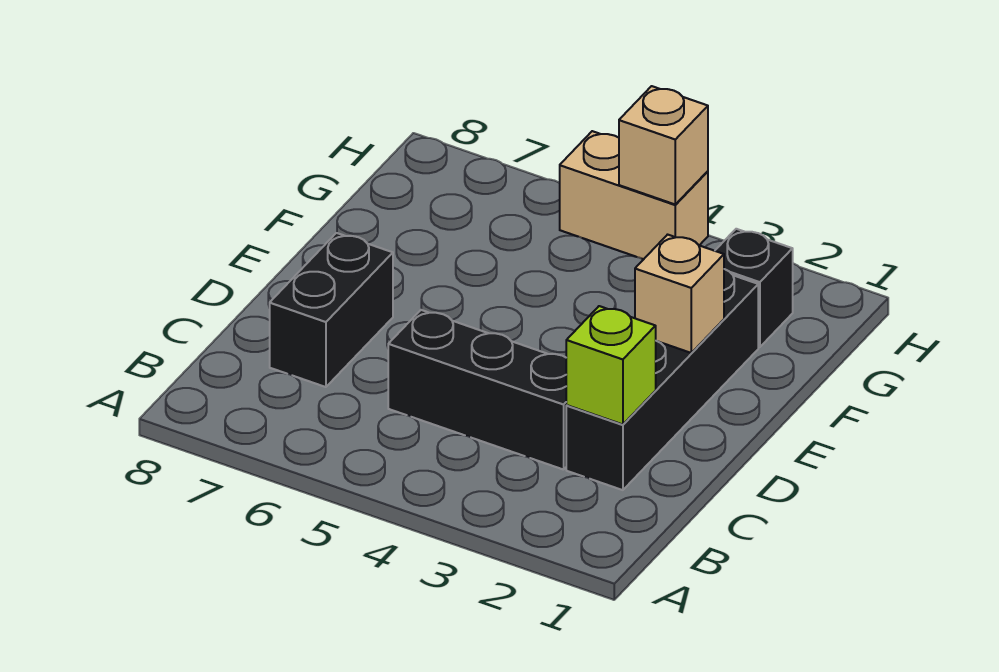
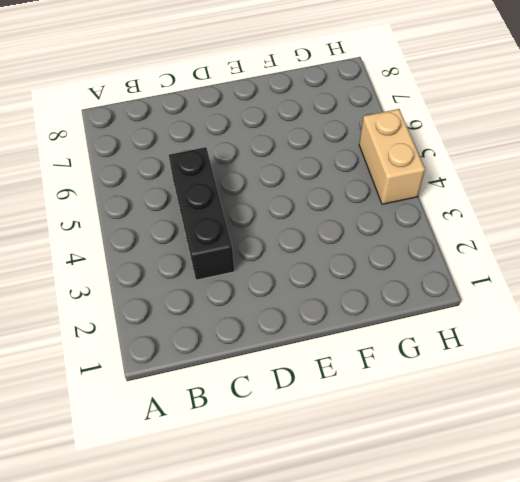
none -> black brick C2:F2 level 1
none -> black brick C7:D7 level 1

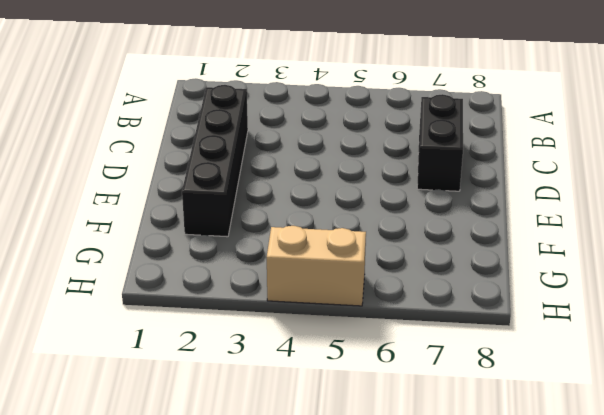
none -> black brick C3:C5 level 1
none -> black brick G2 level 1

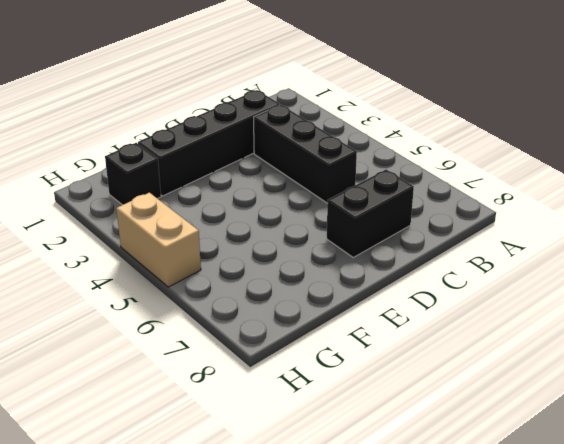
none -> lime brick C2 level 2
none -> tan brick E2 level 2

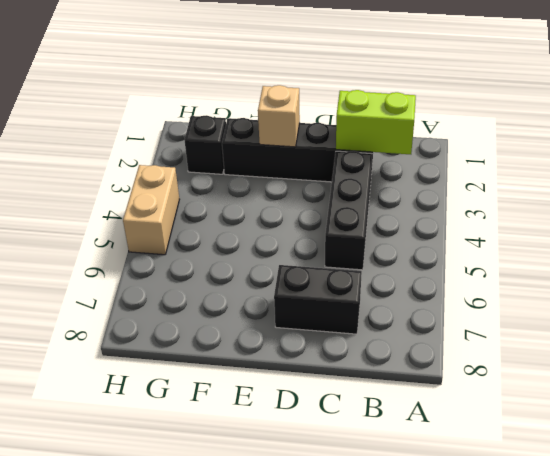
lime brick B2:C2 level 2 -> lime brick C2 level 2
none -> tan brick H4 level 2

